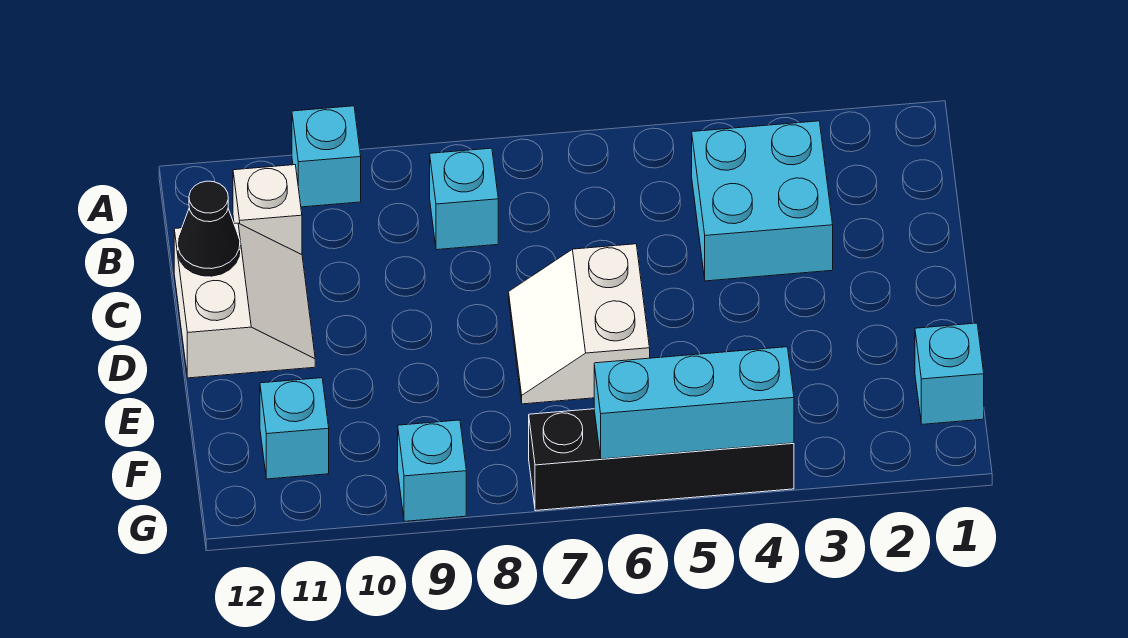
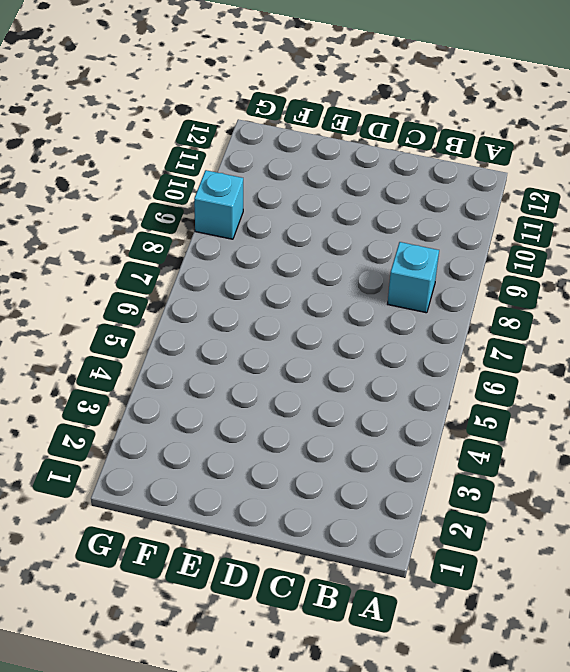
none -> cyan brick A10 level 1
none -> cyan brick B3:C4 level 1
none -> white brick B11 level 1

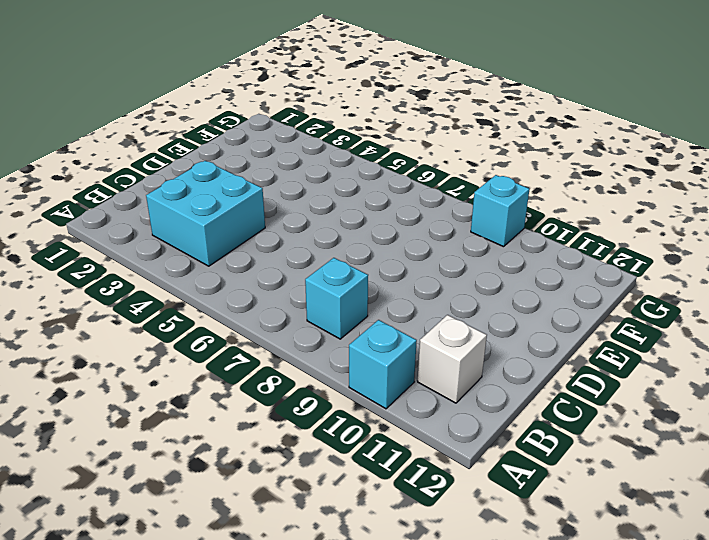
none -> white slope C11:D12 level 1 top 12
none -> white slope D6:E7 level 1 top 6
none -> cyan brick F1 level 1

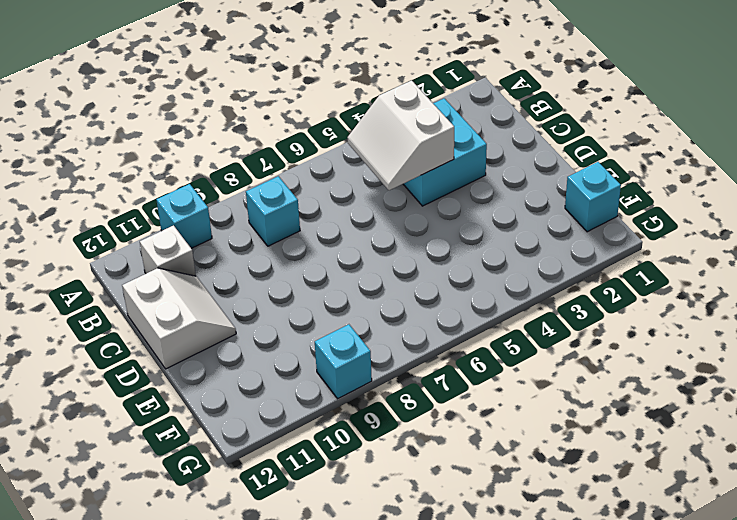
white slope B4:C5 level 2 top 4 -> white slope D6:E7 level 1 top 6
none -> cyan brick F11 level 1
none -> black brick G4:G7 level 1
none -> black cone C12 level 2

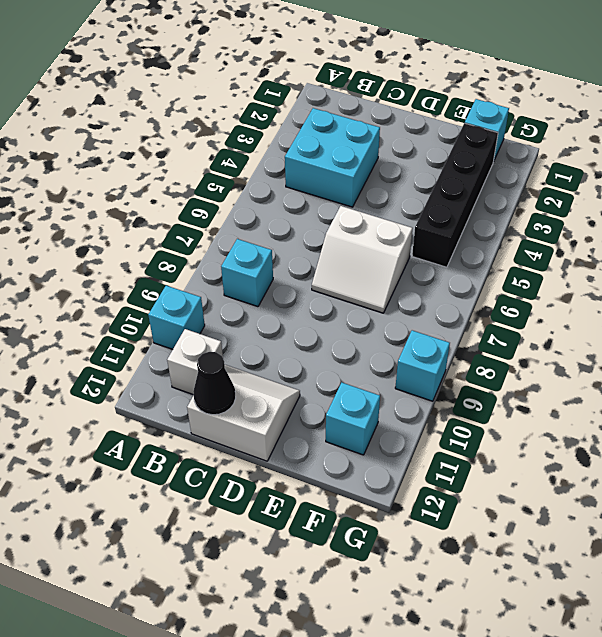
black brick F2:F5 level 1 -> black brick G4:G7 level 1
none -> cyan brick G4:G6 level 2

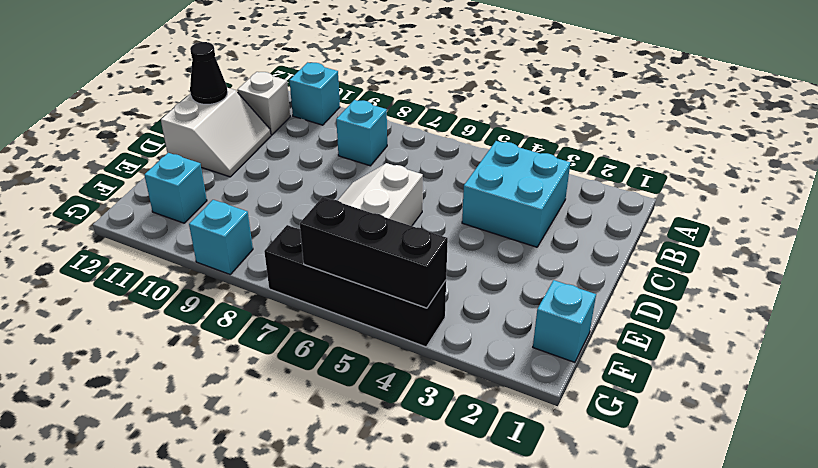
black brick G4:G6 level 2 -> cyan brick G4:G6 level 2

